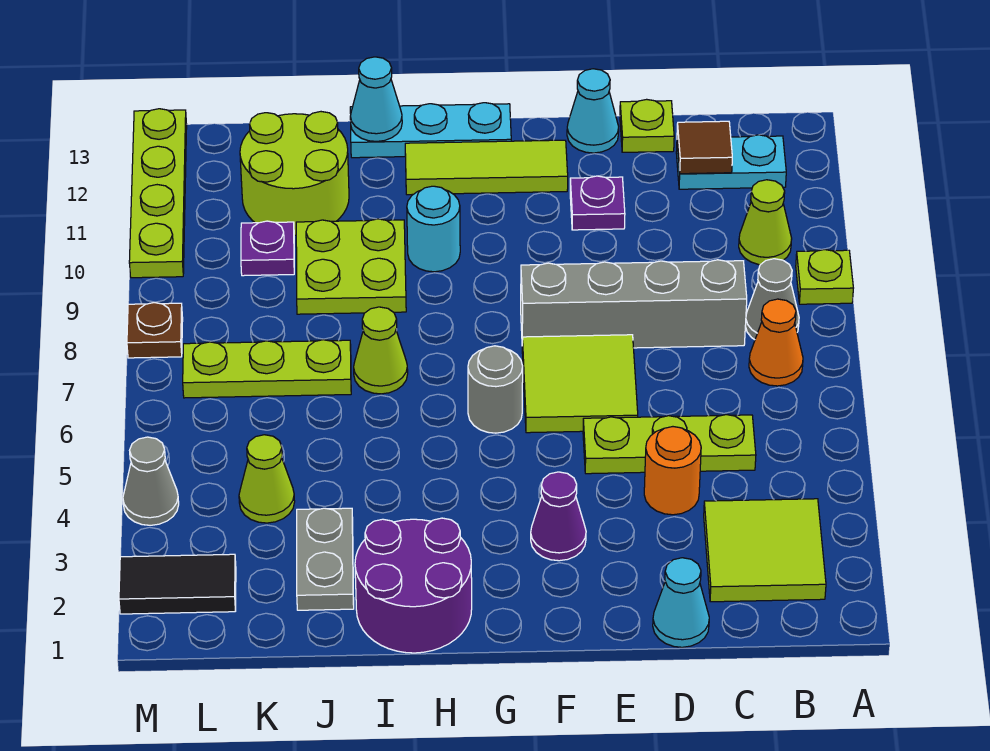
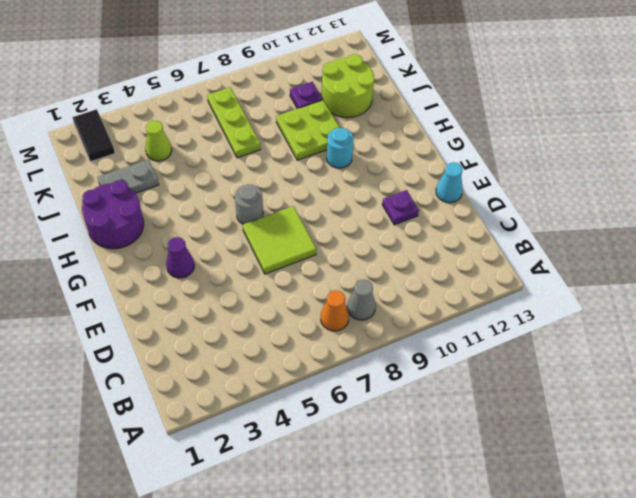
none -> lime plate A9 level 1
none -> lime tile B2:C3 level 1
none -> lime cone B10 level 1
none -> cyan plate B12:C12 level 1

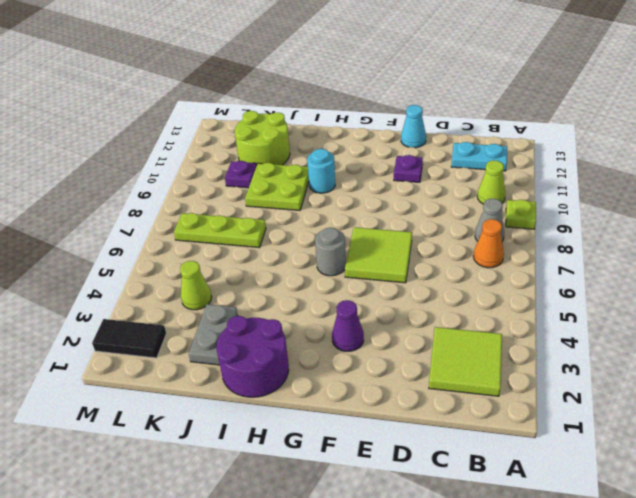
none -> lime plate C5:E5 level 1
none -> grey brick C8:F8 level 1
none -> cyan cone D1 level 1
none -> orange round brick D4 level 1

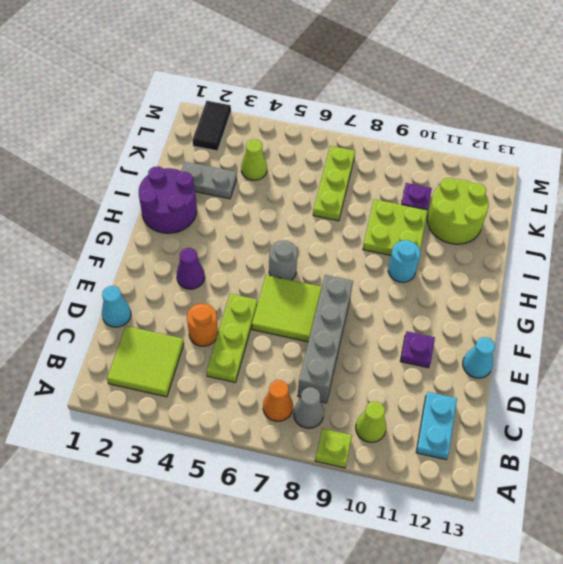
none -> lime plate D13 level 1
none -> lime tile F12:H12 level 1
none -> cyan plate G13:I13 level 1
none -> lime cone I7 level 1

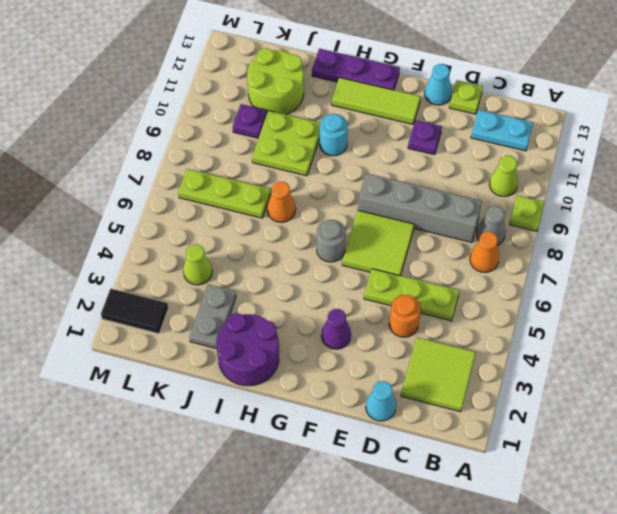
purple plate G13:I13 level 1 -> cyan plate G13:I13 level 1
orange cone I7 level 1 -> lime cone I7 level 1
none -> grey cone M4 level 1
none -> brown plate M8 level 1
none -> lime plate M10:M13 level 1
none -> brown tile C12 level 2

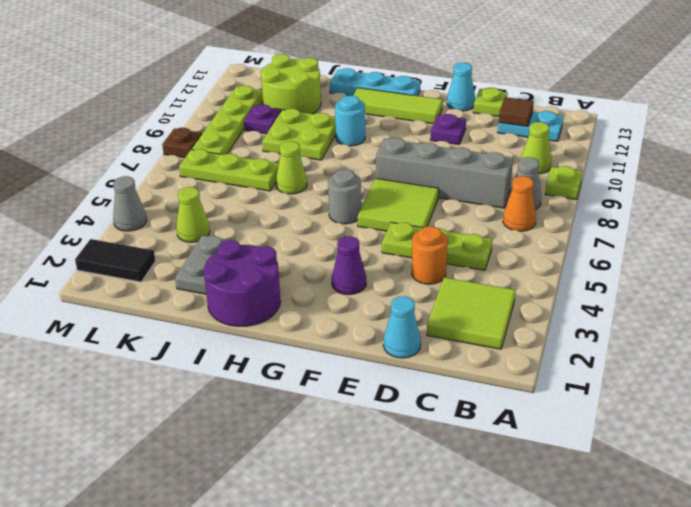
lime plate L8:L11 level 1 -> lime plate M10:M13 level 1
none -> cyan cone I13 level 2

